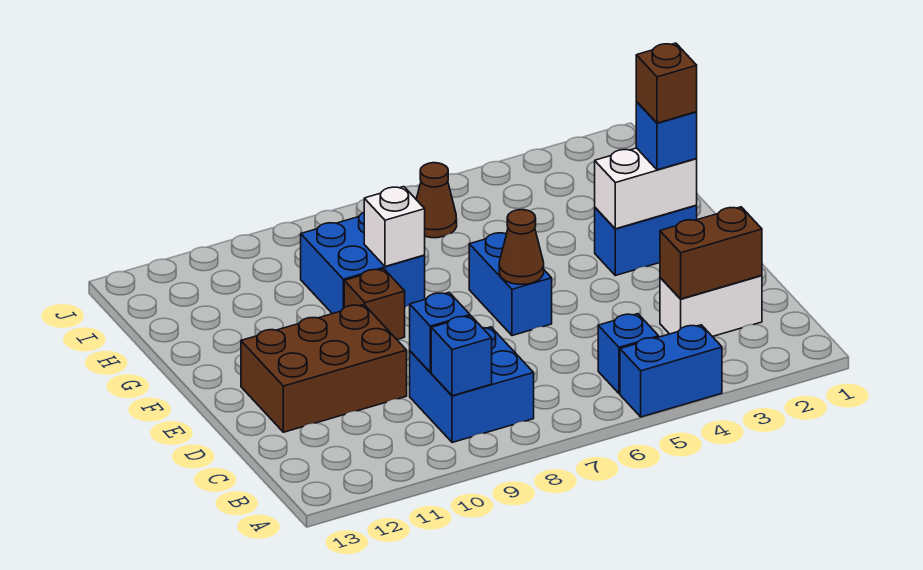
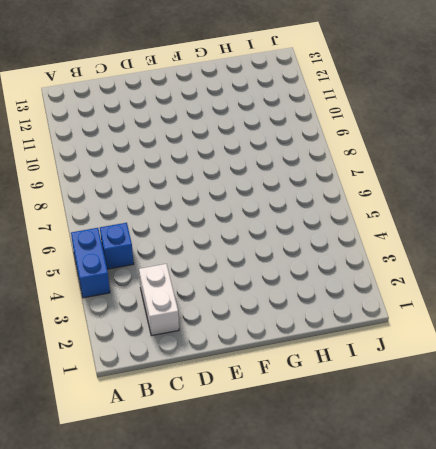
none -> blue brick B8:C9 level 1
none -> brown brick D10:E12 level 1
none -> blue brick E6:F6 level 1

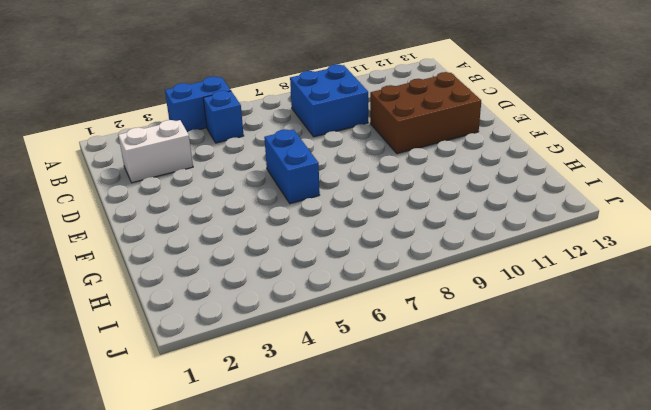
none -> blue brick F2:F3 level 1
none -> brown brick F9 level 1
none -> blue brick G8:H9 level 1

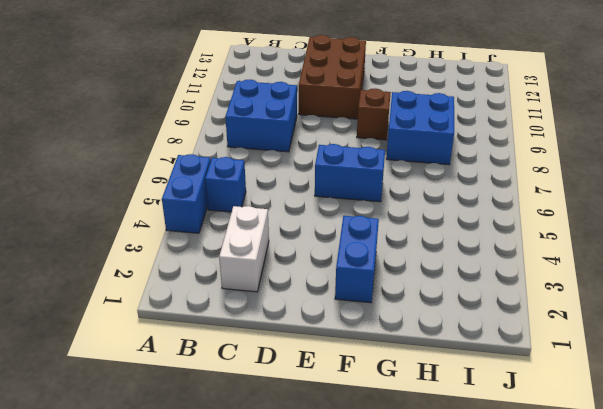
none -> brown cone I6 level 1
none -> blue brick B9 level 2
none -> brown brick C2:C3 level 2

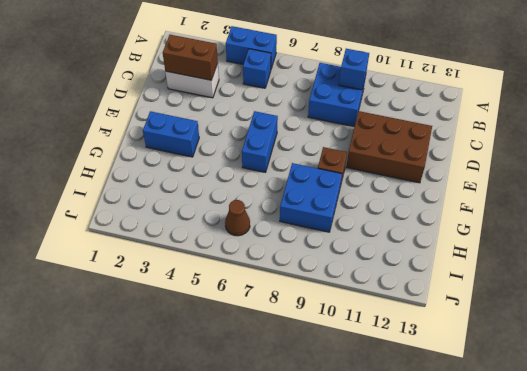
none -> blue brick C9 level 2
none -> brown cone E6 level 2
none -> white brick F2:F3 level 2

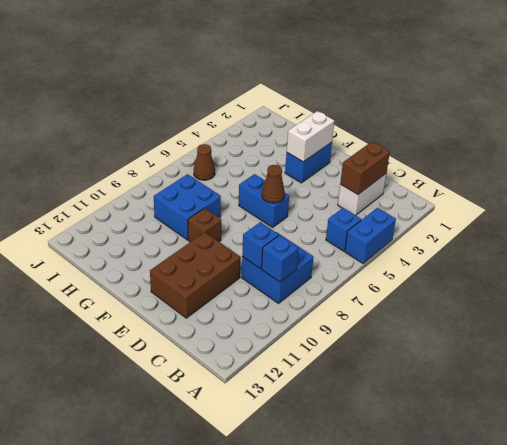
none -> white brick G8 level 2
none -> blue brick F2 level 3
none -> brown brick F2 level 4

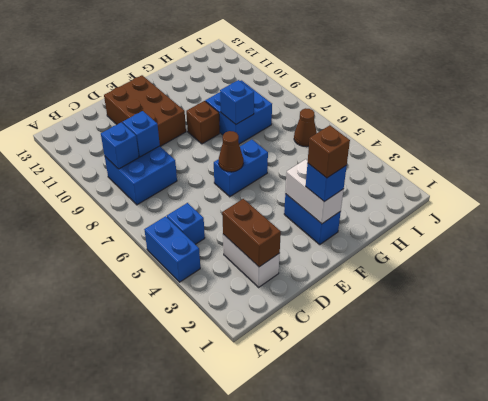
blue brick G8 level 2 -> white brick G8 level 2

